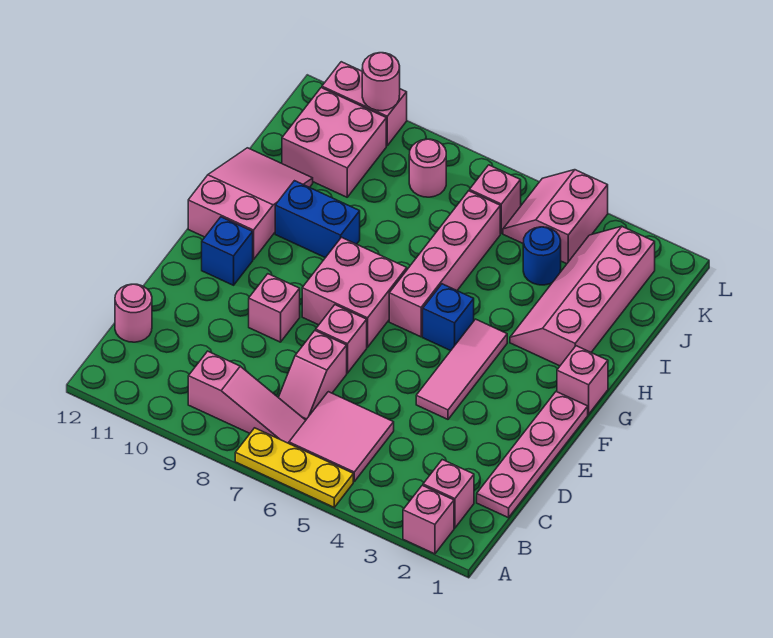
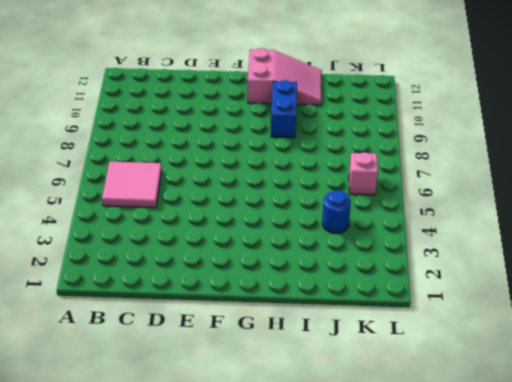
none -> pink brick A2 level 1
none -> yellow plate A5:A7 level 1
none -> pink brick B2 level 1

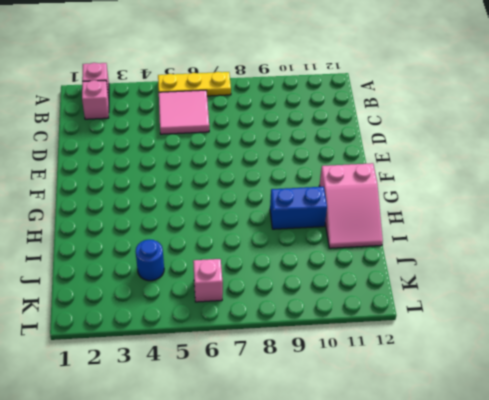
none -> pink slope B7:B9 level 1 top 9
none -> pink plate C1:F1 level 1
none -> pink slope C7:D7 level 1 top D

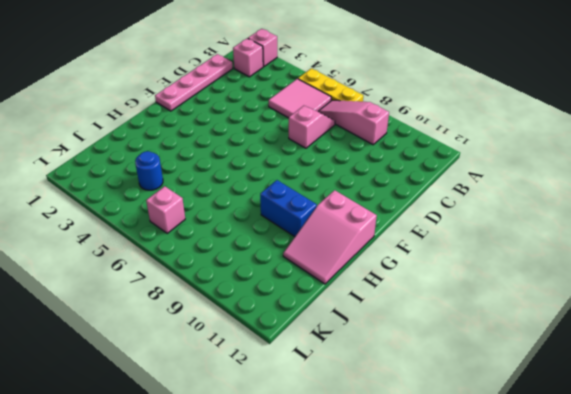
none -> pink round brick C12 level 1
none -> pink tile E4:G4 level 1
none -> pink brick E7 level 1

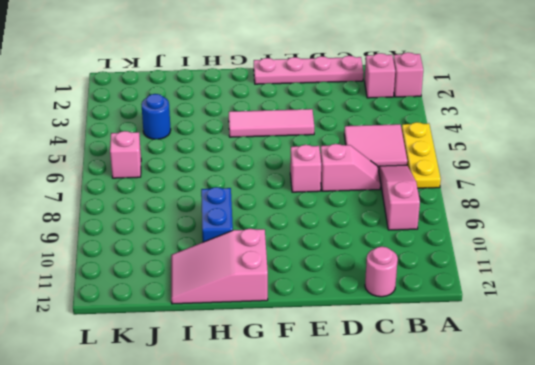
none -> pink brick E9 level 1
none -> pink brick F7:G8 level 1
none -> blue brick F11 level 1

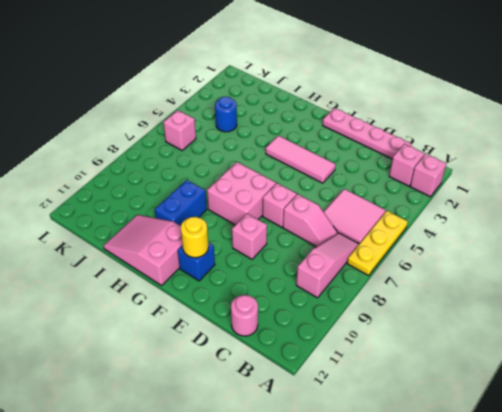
yellow round brick F11 level 2 -> none
none -> pink brick G1 level 1
none -> blue brick G5 level 1
none -> pink brick G6:J6 level 1

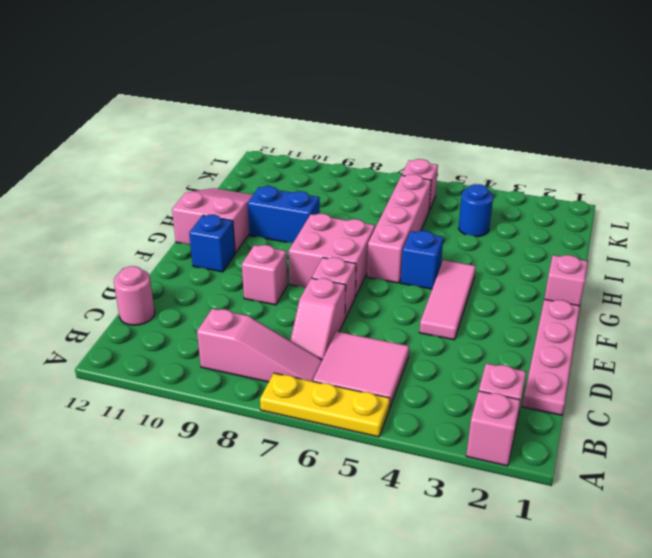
none -> pink slope H2:K3 level 1 top 2
none -> pink brick J10:K11 level 1
none -> pink slope K4:L5 level 1 top 4

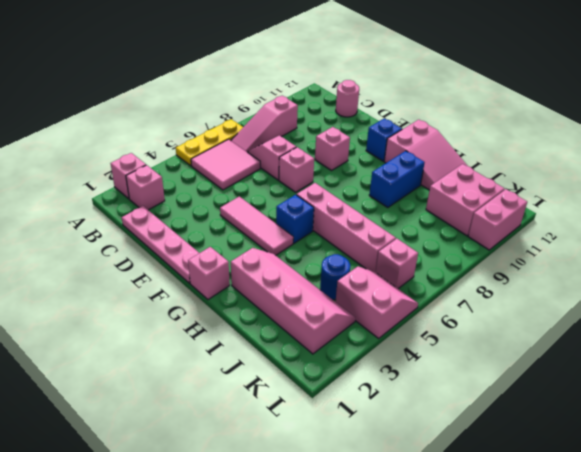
none -> pink brick F7:G8 level 1
none -> pink round brick K8 level 1
none -> pink round brick L10 level 2

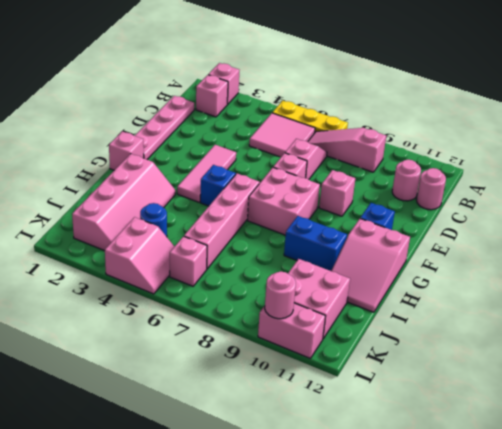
pink round brick C11 level 1 -> pink round brick K8 level 1

